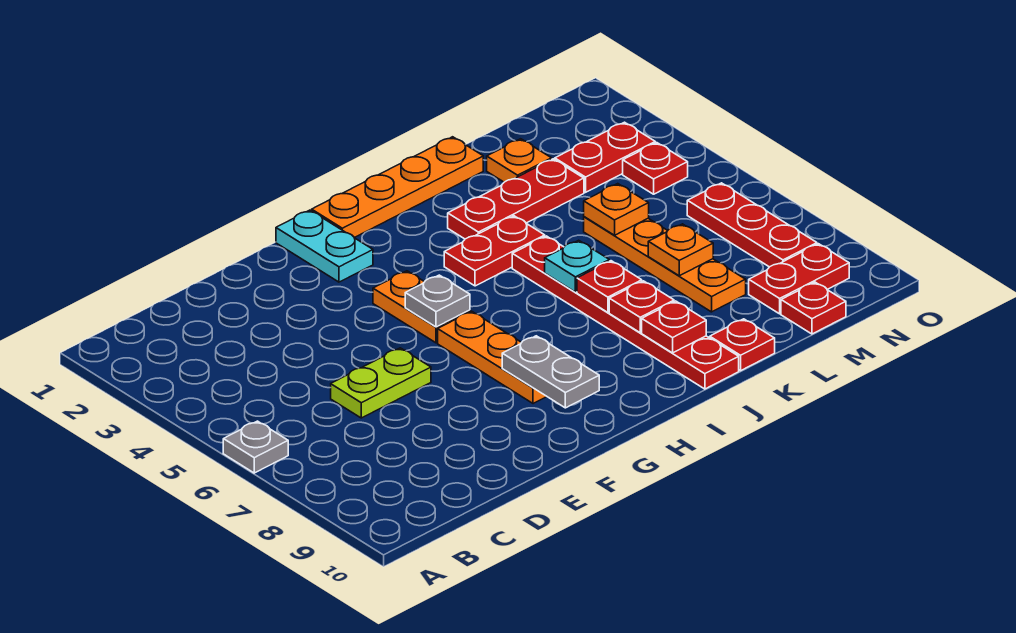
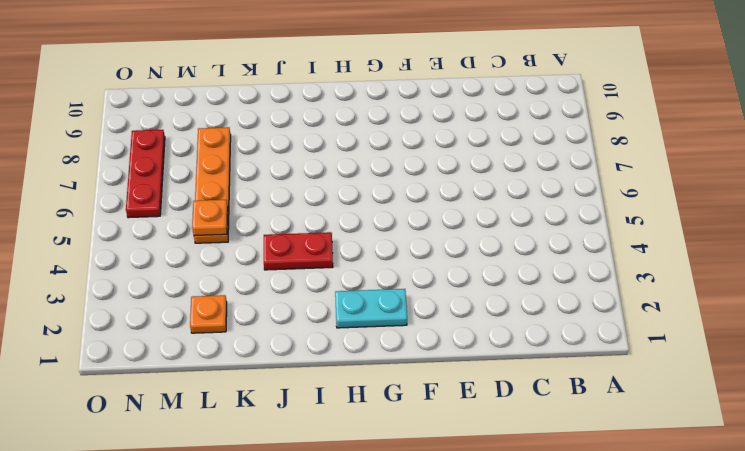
cyan plate G2:H2 level 1 -> cyan plate G1:G2 level 1
none -> grey plate A6 level 1
none -> lime plate D6:E6 level 1
none -> orange plate G4:G5 level 1

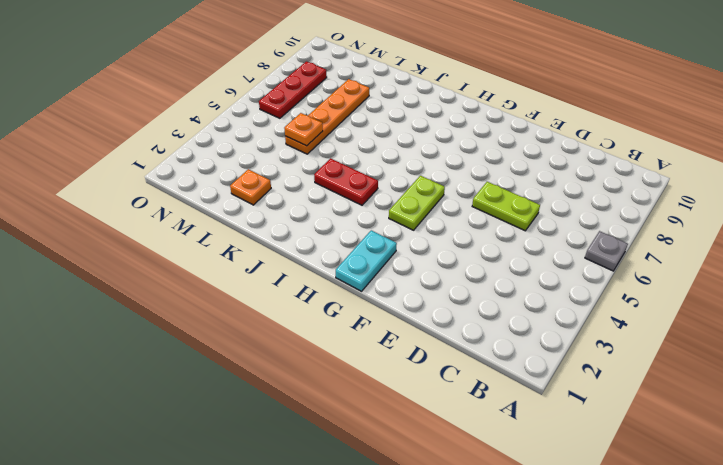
lime plate G4:G5 level 1 -> orange plate G4:G5 level 1
none -> orange plate G6:G8 level 1
none -> orange plate H1:K1 level 1
none -> red plate J3:L3 level 1

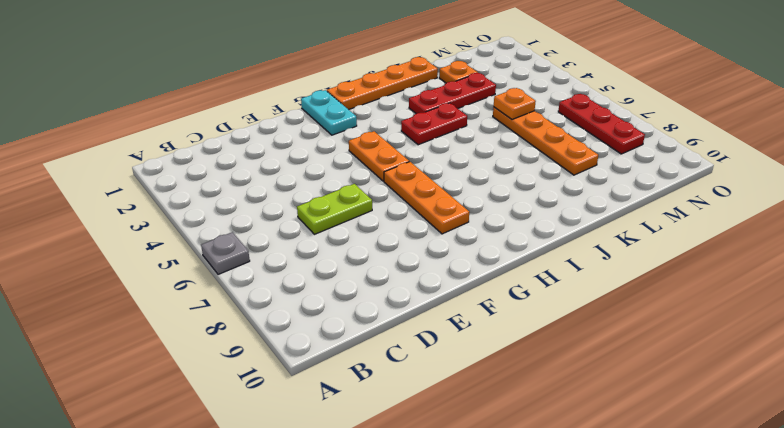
none -> red plate J5:J10 level 1
none -> red plate K10 level 1
none -> red plate M3:N3 level 1

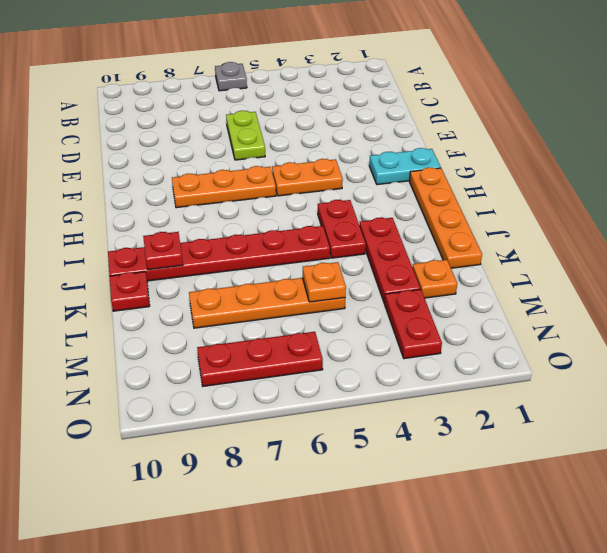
none -> red plate M9:N9 level 1
none -> red plate M10 level 1
none -> red plate N4 level 1

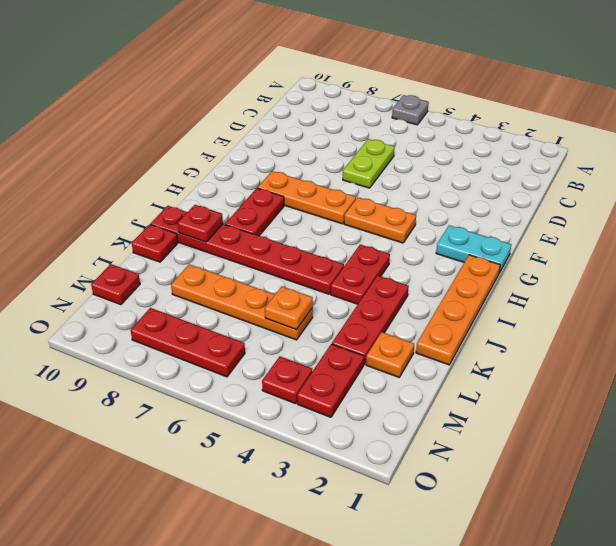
red plate H8:I8 level 1 -> red plate M9:N9 level 1
none -> grey plate G5 level 2
none -> grey plate G8:G9 level 2
none -> cyan plate J6 level 2

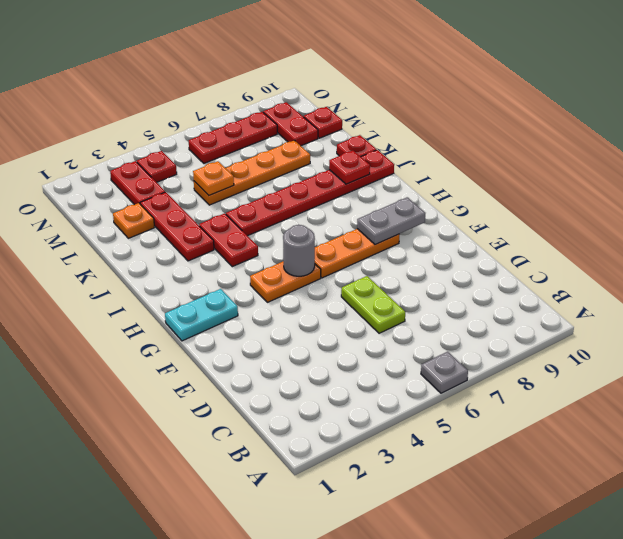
grey round brick G5 level 2 -> grey plate G5 level 2
none -> orange plate H1:K1 level 1
none -> cyan plate J6 level 2
none -> red plate J7 level 2

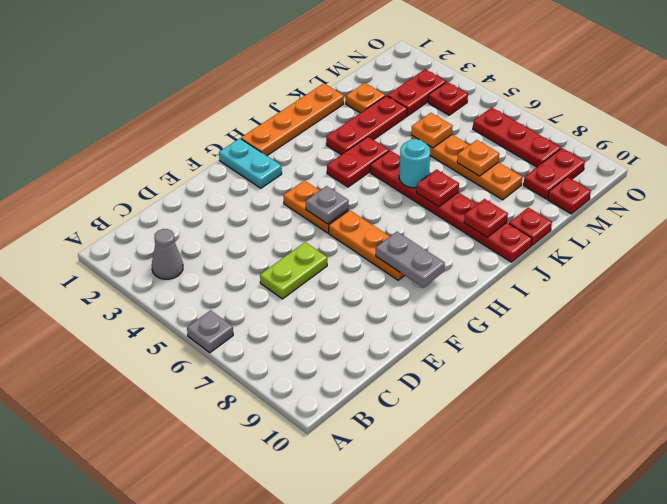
grey cone B3 level 1 -> none
cyan round brick J6 level 2 -> cyan plate J6 level 2
none -> red plate J8 level 2

